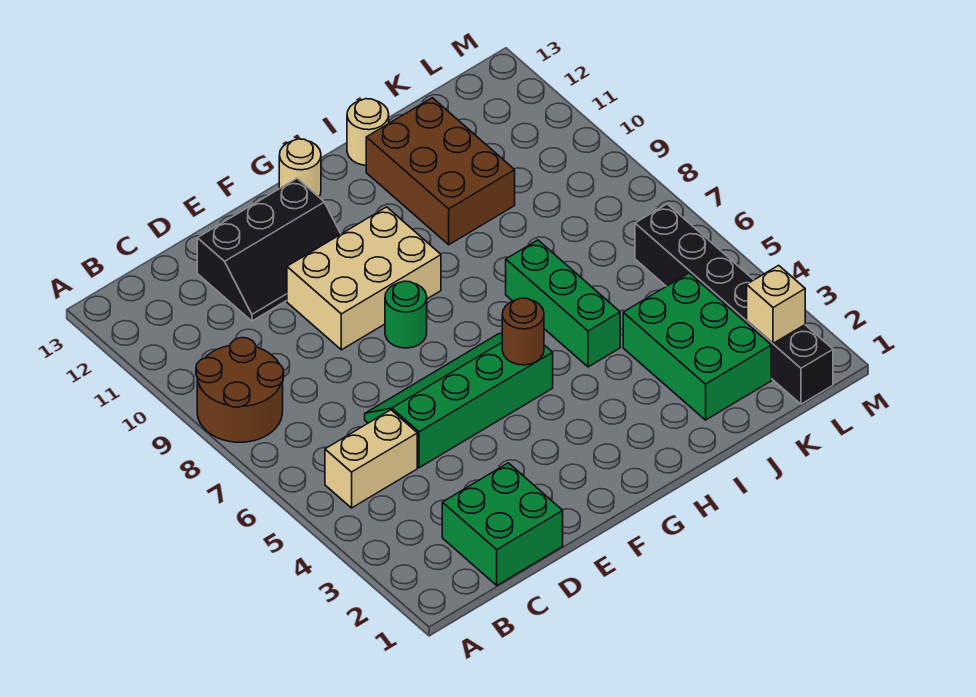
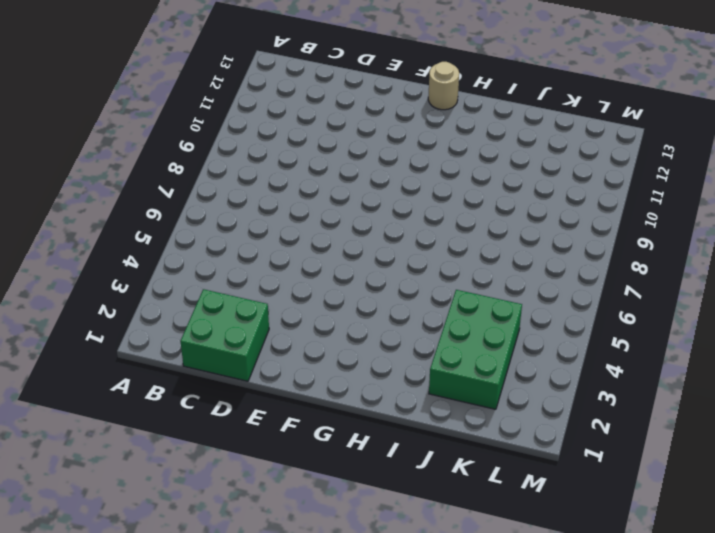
none -> brown round brick A8:B9 level 1
none -> tan brick B5:C5 level 1
none -> green slope D5:G6 level 1 top 5

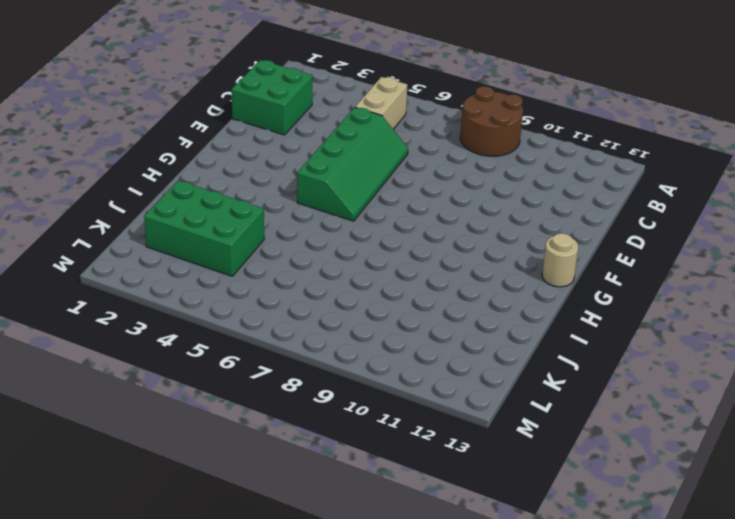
none -> black slope D11:F12 level 1 top 12
none -> tan brick E9:G10 level 1
none -> green round brick F8 level 1

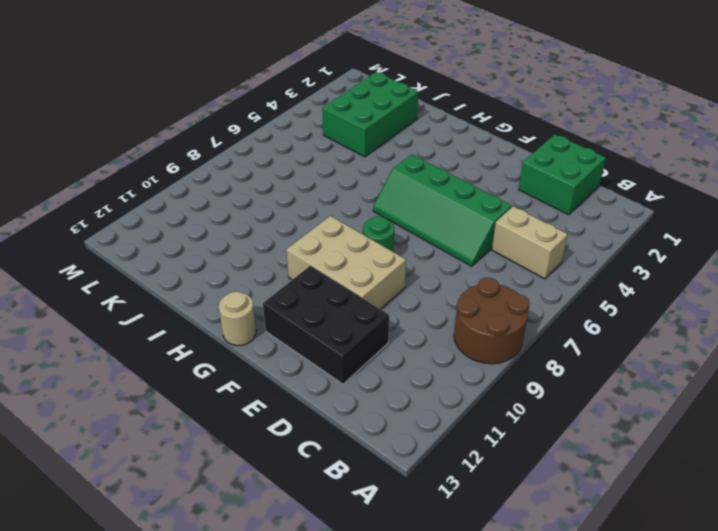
black brick D11:F12 level 1 -> black slope D11:F12 level 1 top 12
none -> green brick I5:I7 level 1
none -> brown brick I10:J12 level 1
none -> tan round brick I13 level 1

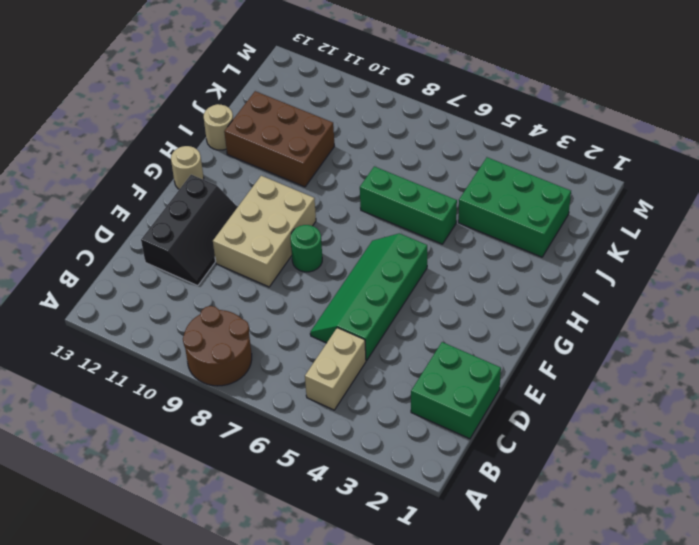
none -> black brick L1:L6 level 1
none -> brown round brick G5 level 2
none -> tan brick L2 level 2

